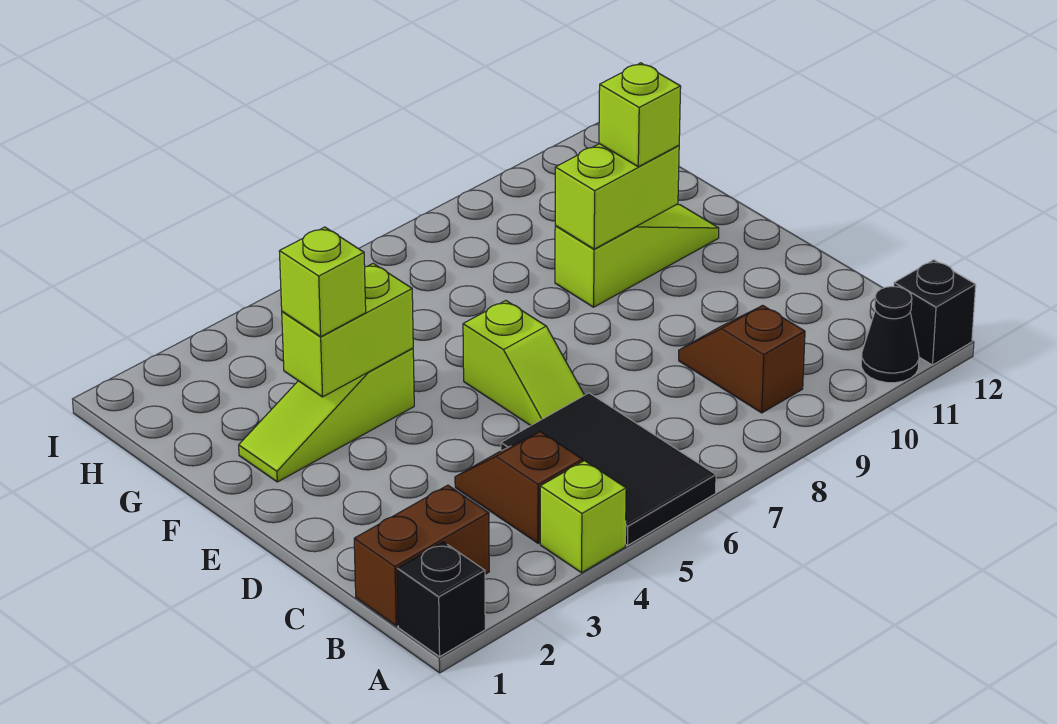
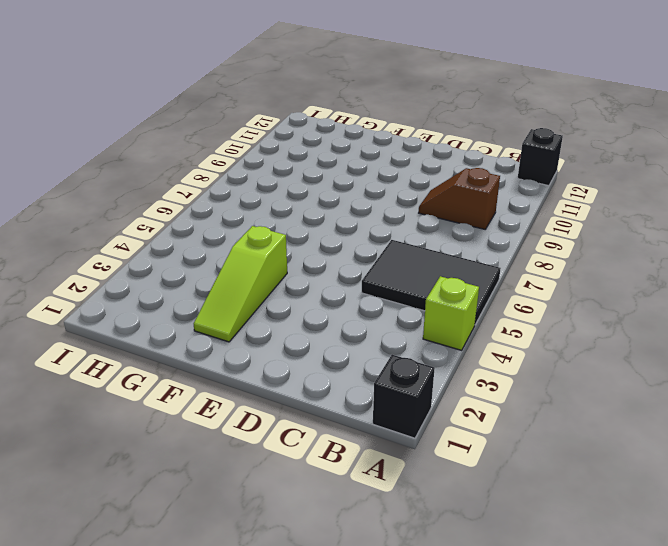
none -> black cone A11 level 1
none -> brown brick B1:B2 level 1
none -> brown slope B4:C4 level 1 top B

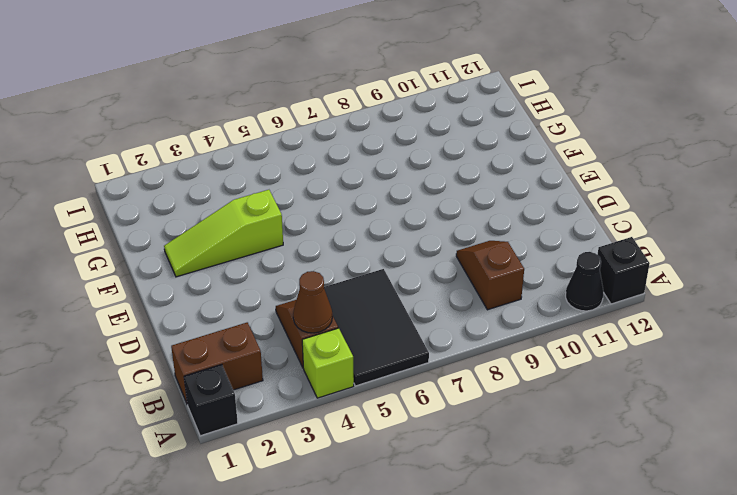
brown cone B4 level 2 -> none
none -> lime slope D6:E6 level 1 top E
none -> lime slope F9:F11 level 1 top 9
none -> lime brick F3:F4 level 2

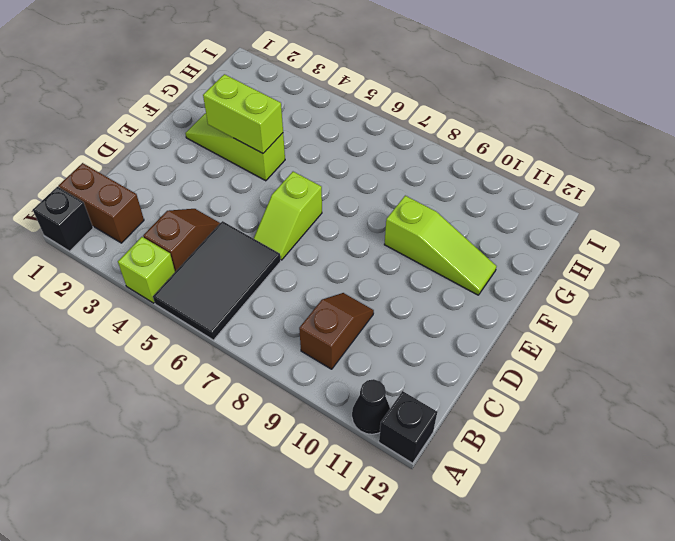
none -> lime brick F9:F10 level 2
none -> lime brick F3 level 3
none -> lime brick F10 level 3

